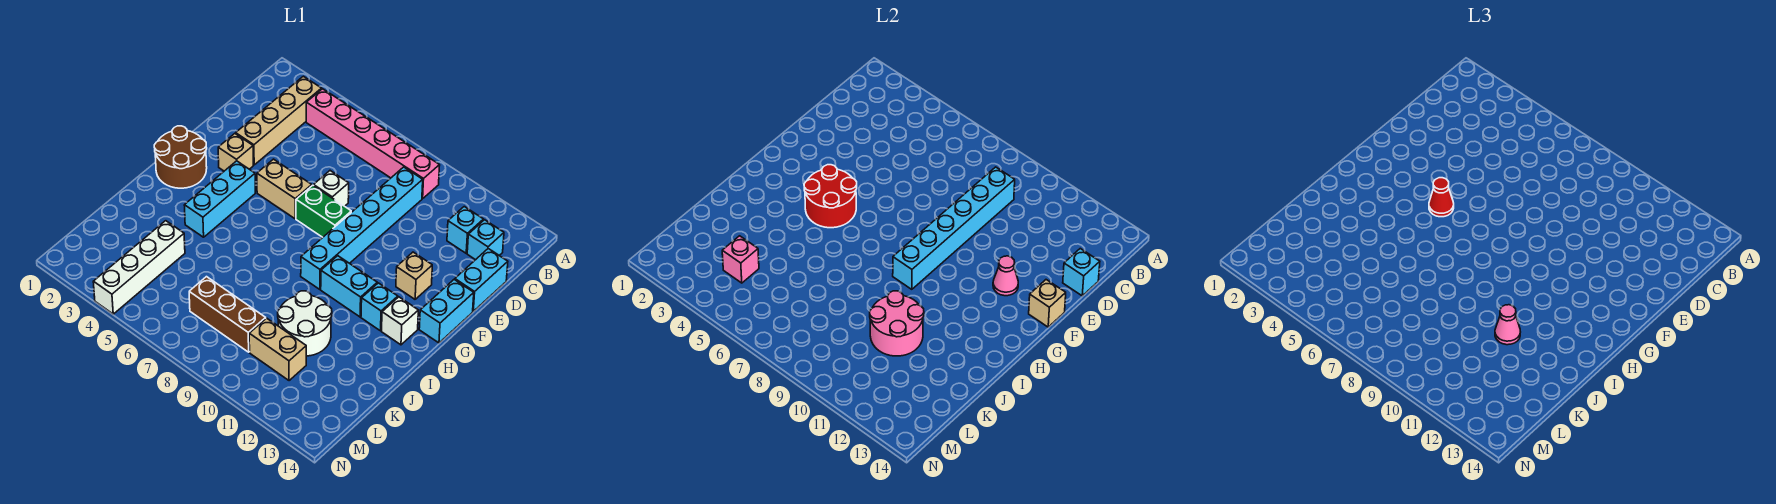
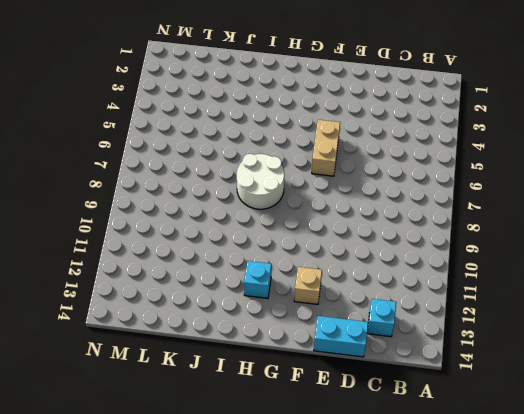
white round brick H7:I8 level 1 -> white round brick J10:K11 level 1
none -> tan brick B3:E3 level 1
none -> pink brick B4:B9 level 1
none -> cyan brick C9:H9 level 1
none -> cyan brick C12 level 1

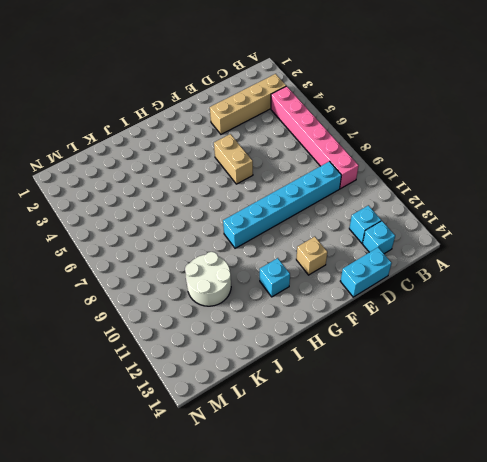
none -> white brick E7 level 1
none -> tan brick F3 level 1
none -> green brick F7:F8 level 1
none -> cyan brick F14:G14 level 1

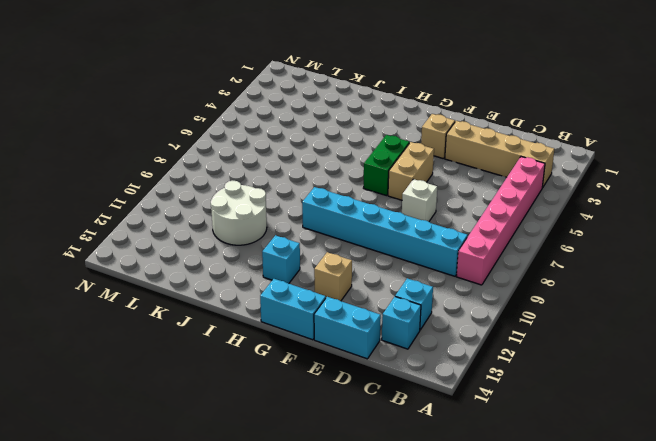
green brick G5:G6 level 1 -> green brick F7:F8 level 1
none -> brown round brick G1:H2 level 1
none -> cyan brick G4:I4 level 1
none -> cyan brick H10:H11 level 1
none -> white brick H13 level 1

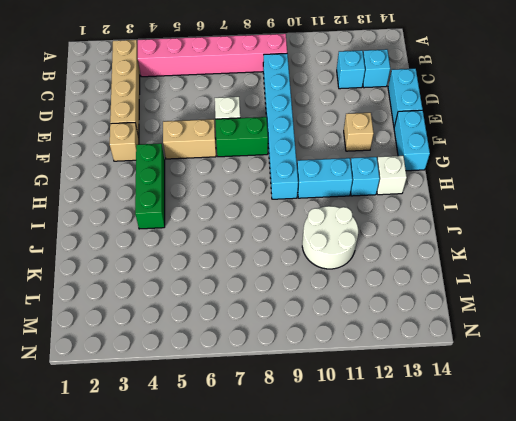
green brick G4:I4 level 1 -> cyan brick G4:I4 level 1
none -> brown round brick G1:H2 level 1
none -> white brick K4:N4 level 1
none -> brown brick L7:L9 level 1
none -> tan brick L10:L11 level 1

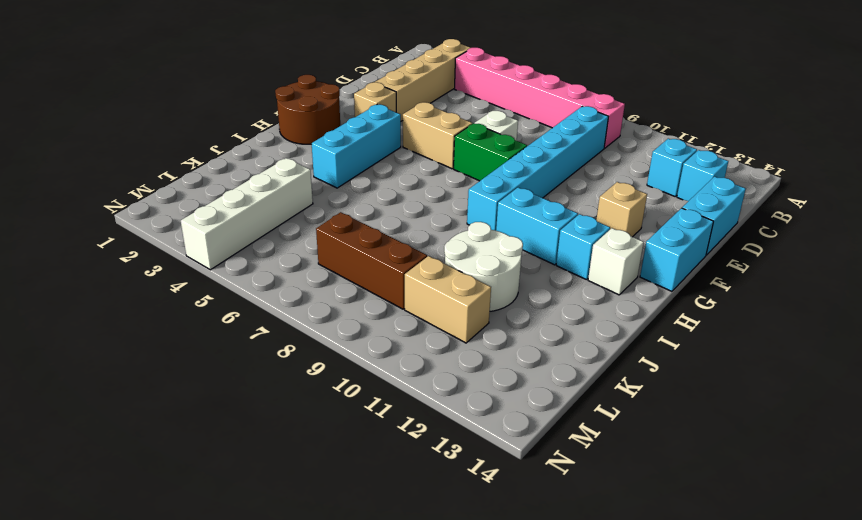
none -> cyan brick C9:H9 level 2
none -> cyan brick D14 level 2
none -> pink cone F12 level 2
none -> tan brick F14 level 2

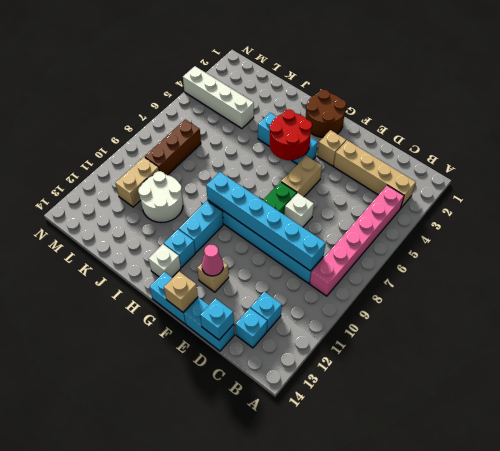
none -> pink round brick J10:K11 level 2
none -> pink brick L4 level 2
none -> red cone G5 level 3
none -> pink cone J11 level 3

